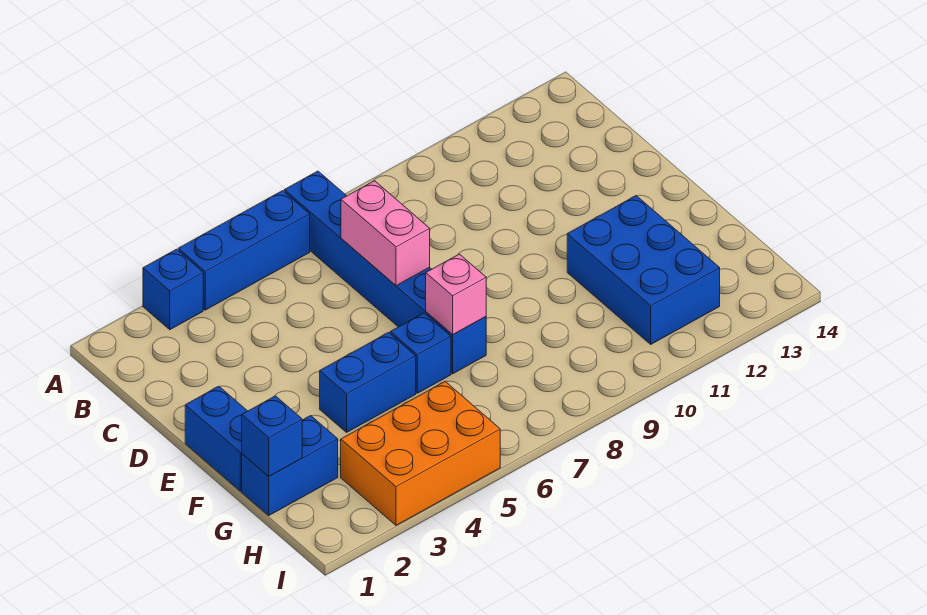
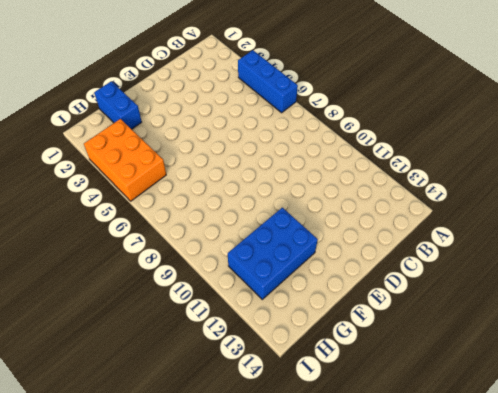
none -> blue brick A3 level 1
none -> blue brick A7:F7 level 1
none -> blue brick E1:F1 level 1

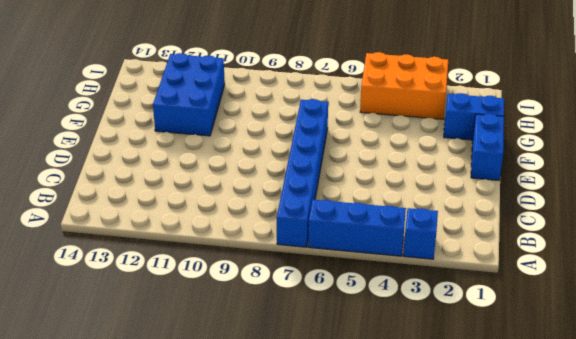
none -> blue brick F4:F5 level 1
none -> blue brick F6 level 1
none -> pink brick C7:D7 level 2

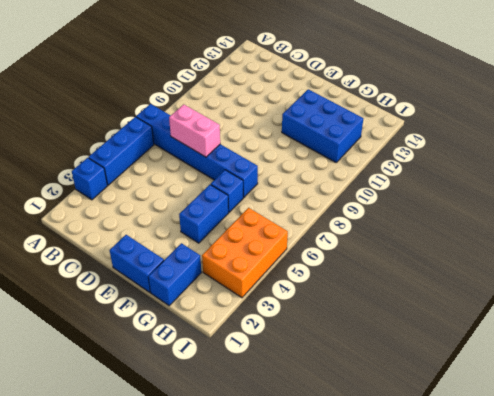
none -> pink brick F7 level 2
none -> blue brick G1 level 2

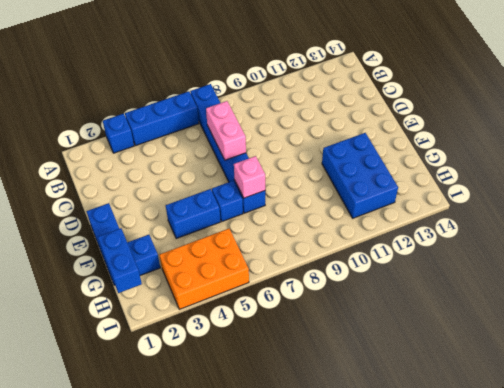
blue brick G1:H1 level 2 -> blue brick G1 level 2

